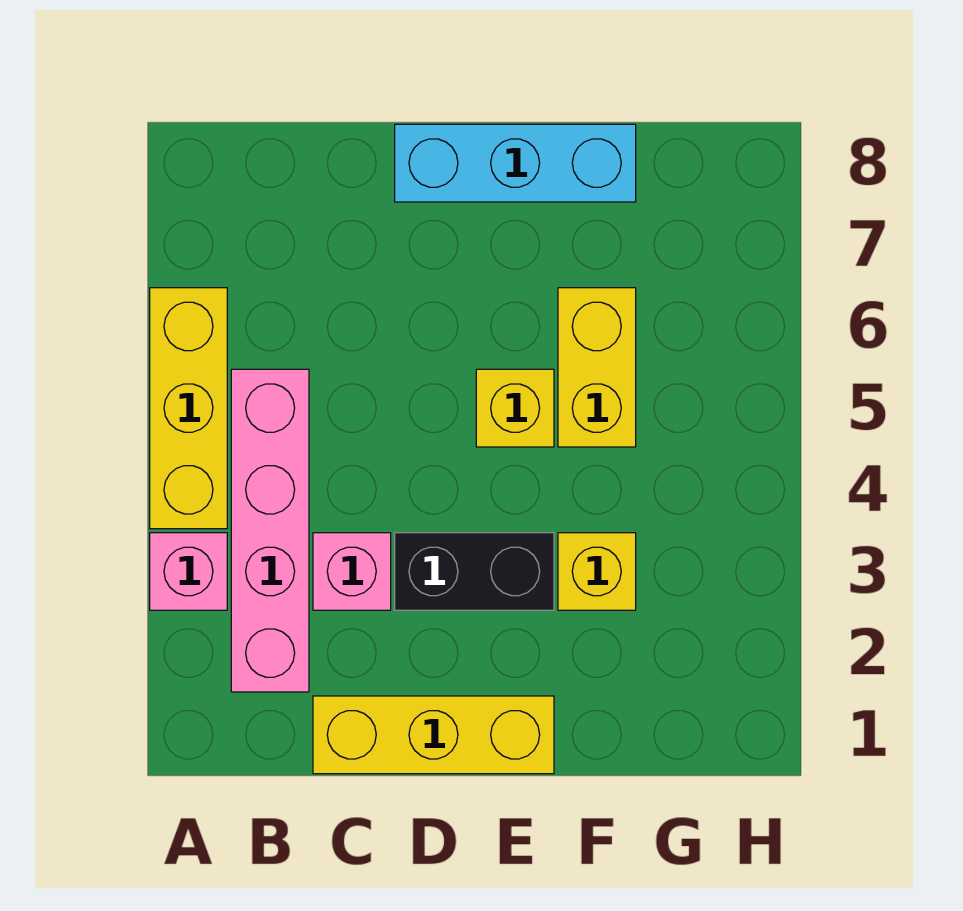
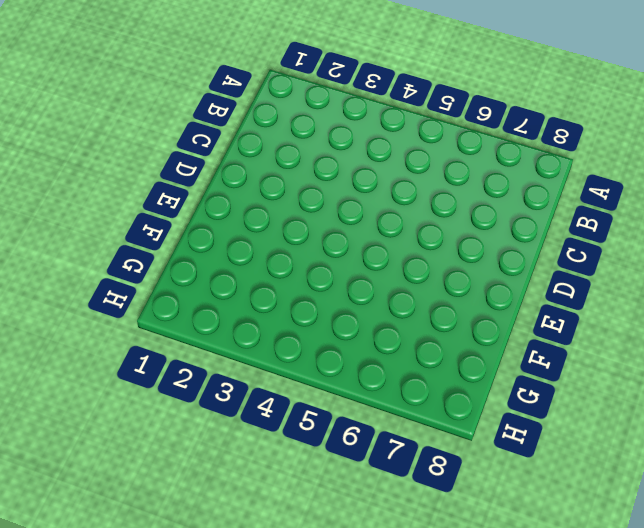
none -> pink brick A3 level 1
none -> yellow brick A4:A6 level 1

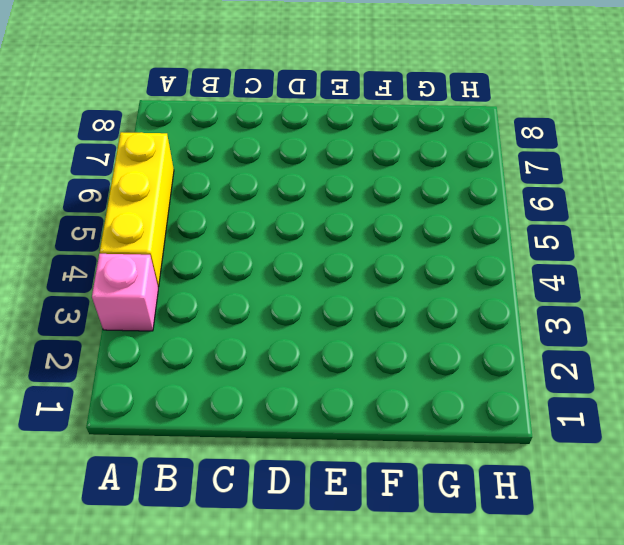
none -> pink brick B2:B5 level 1
none -> yellow brick C1:E1 level 1

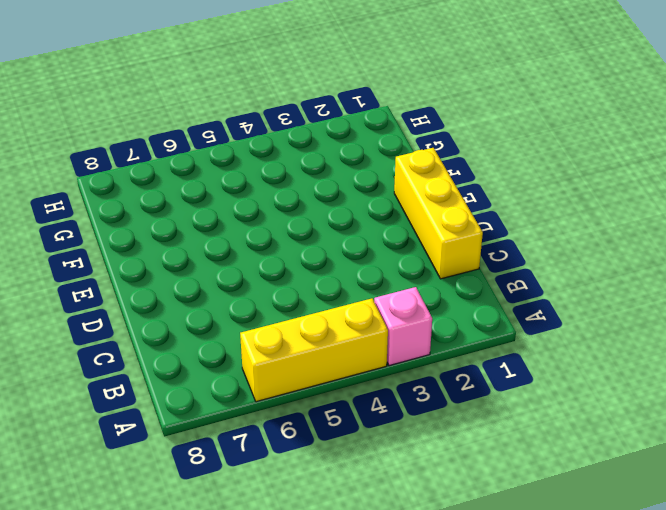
none -> pink brick B2:B5 level 1
none -> pink brick C3 level 1

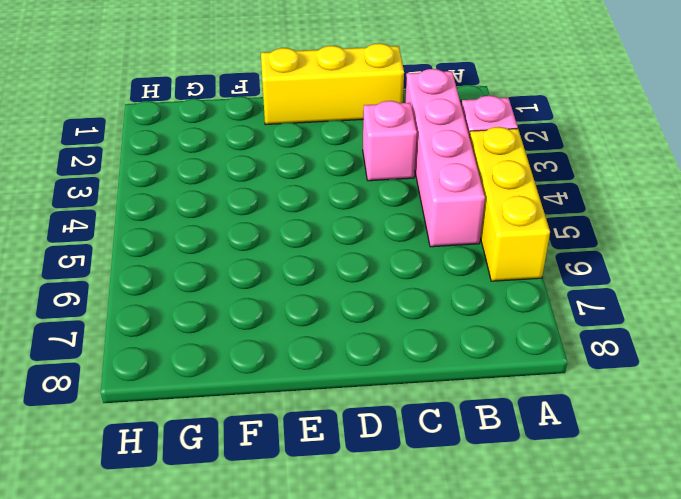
none -> black brick D3:E3 level 1
none -> cyan brick D8:F8 level 1

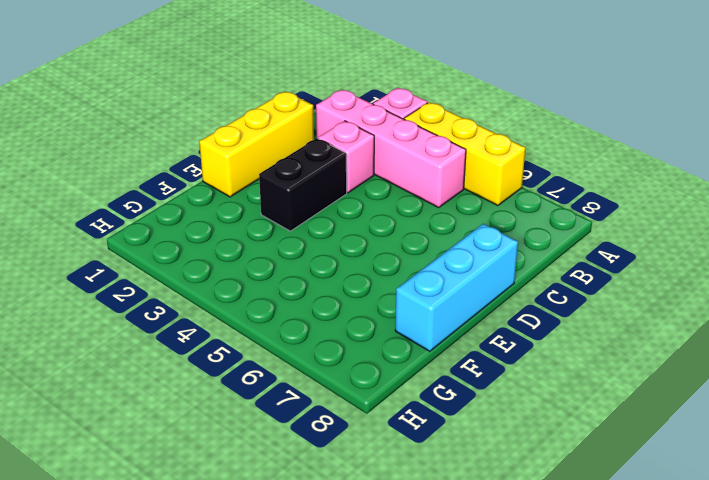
none -> yellow brick E5 level 1
none -> yellow brick F3 level 1

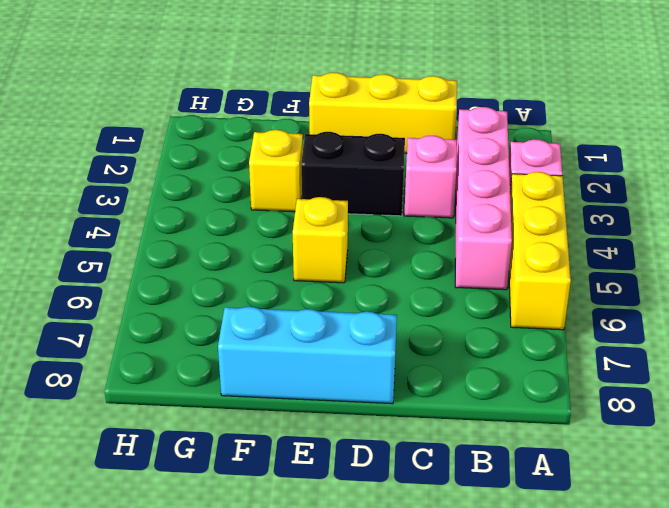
none -> yellow brick F5:F6 level 1

